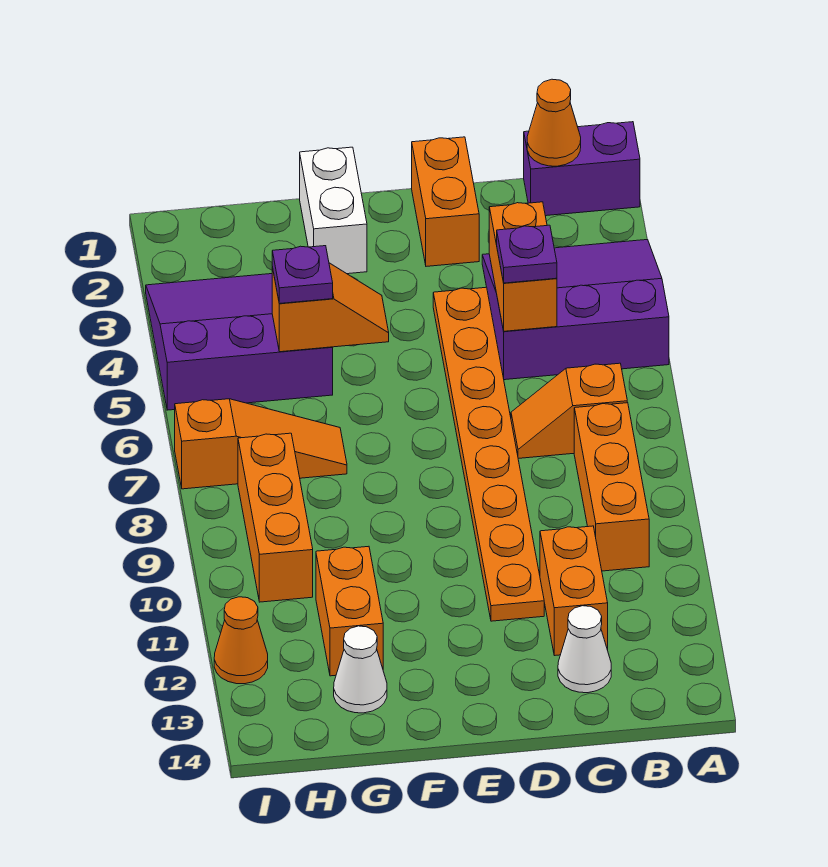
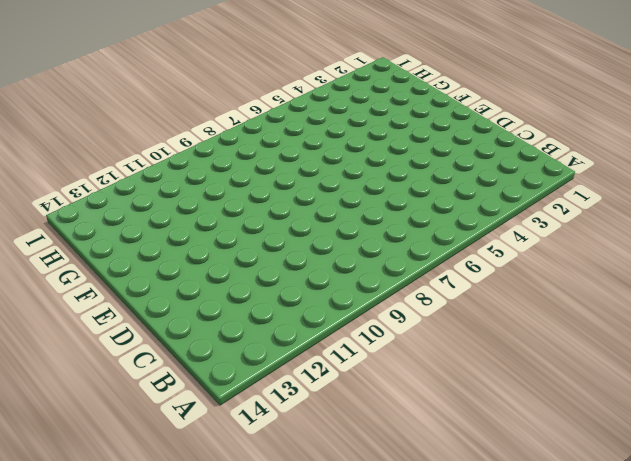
none -> purple brick A1:B1 level 1
none -> purple slope A3:C5 level 1 top 5
none -> orange slope B7:C7 level 1 top B

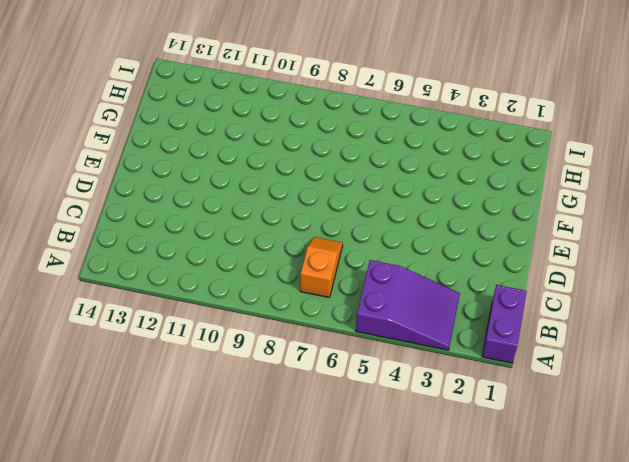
purple slope A3:B5 level 1 top 5 -> purple slope A3:C5 level 1 top 5
none -> orange brick B8:B10 level 1
none -> orange brick C11:C12 level 1
none -> white cone C13 level 1

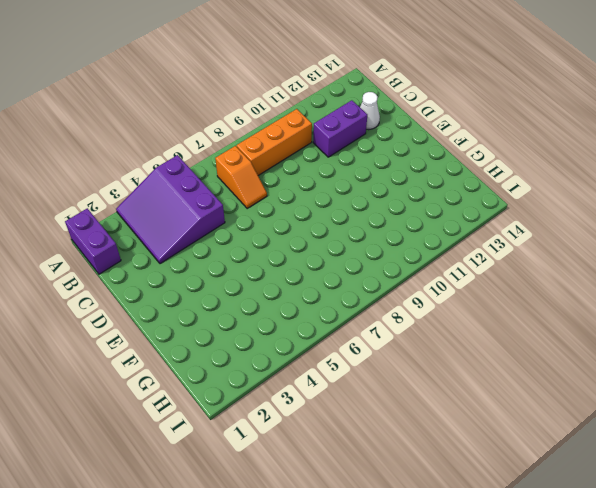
purple brick C11:C12 level 1 -> orange brick C11:C12 level 1
none -> orange brick D1:D2 level 1
none -> orange plate D4:D11 level 1
none -> white brick F1:F2 level 1

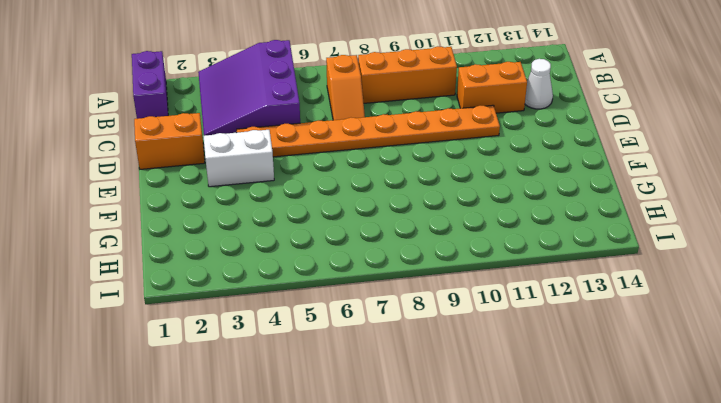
white brick E3:E4 level 1 -> white brick F1:F2 level 1
none -> purple slope G3:I5 level 1 top 5
none -> orange slope G7:I7 level 1 top I
none -> orange brick G11:G12 level 1

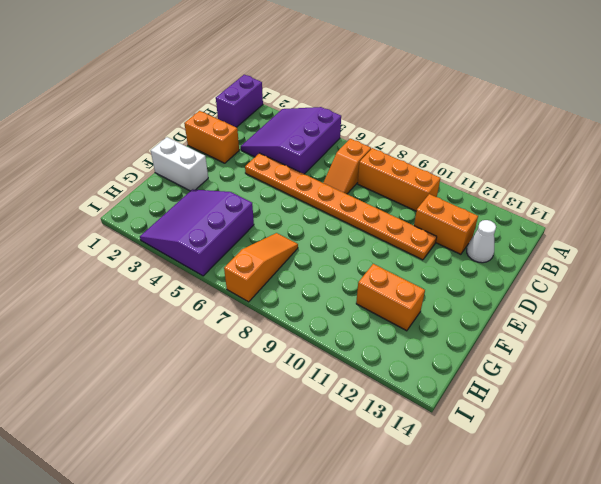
none -> white cone G13 level 1
none -> orange brick H8:H10 level 1
none -> orange cone I12 level 1

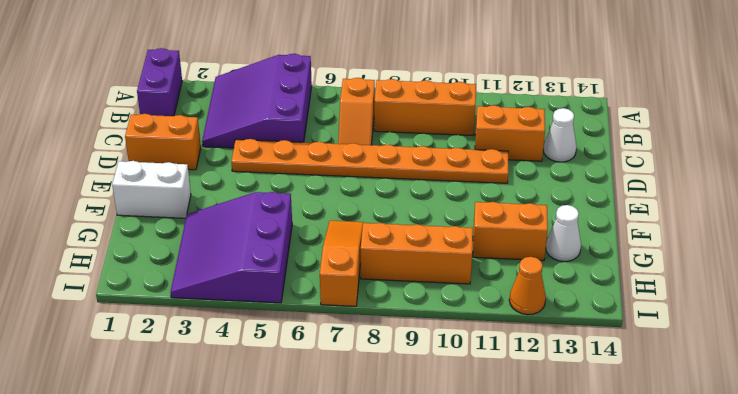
none -> orange cone B1 level 2
none -> orange brick C4:C5 level 2
none -> orange slope F5:G5 level 2 top G

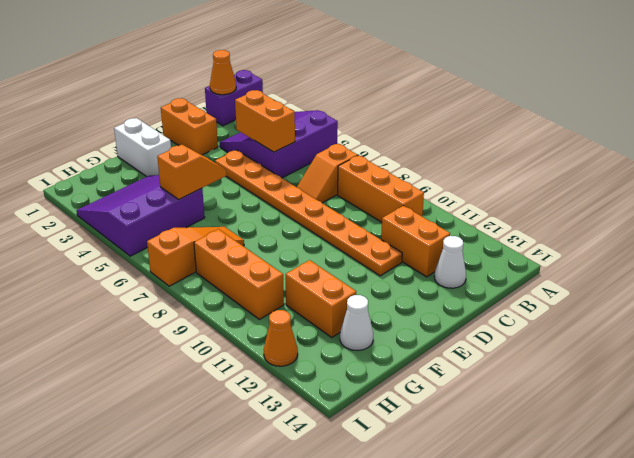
none -> purple plate C5 level 3
none -> purple plate G5 level 3

